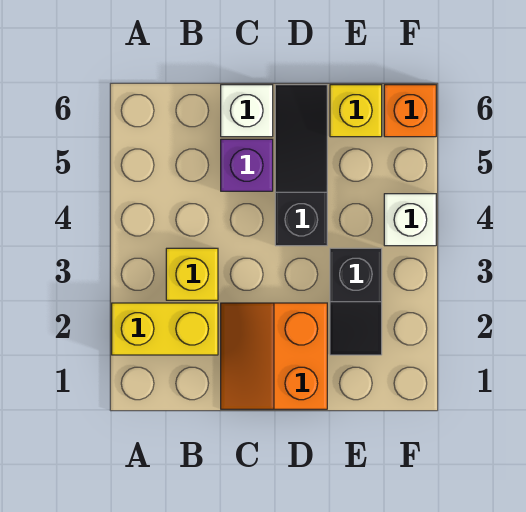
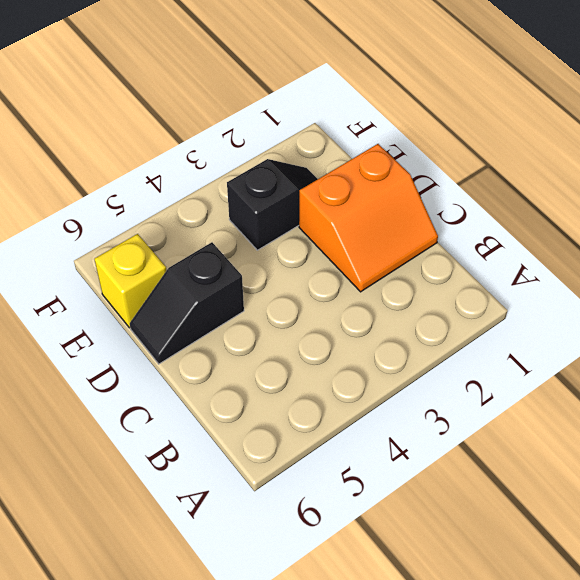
black slope D5:D6 level 1 top 5 -> black slope D4:D6 level 1 top 4
none -> yellow brick A2:B2 level 1
none -> yellow brick B3 level 1

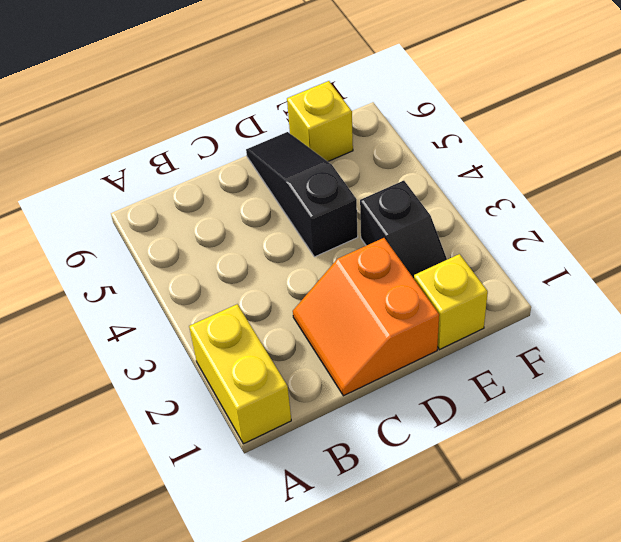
yellow brick A1:A2 level 1 -> yellow brick A2:B2 level 1
yellow brick E1 level 1 -> yellow brick B3 level 1
none -> purple brick C5 level 1
none -> white brick C6 level 1

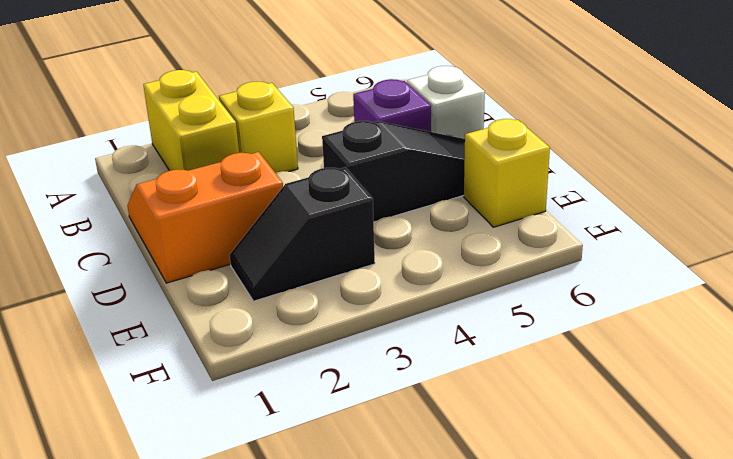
none -> white brick F4 level 1
none -> orange brick F6 level 1

